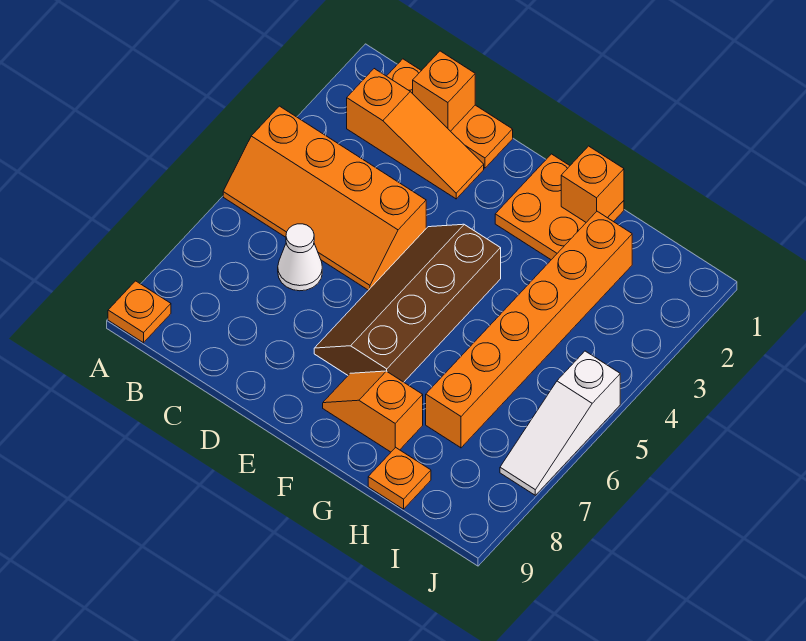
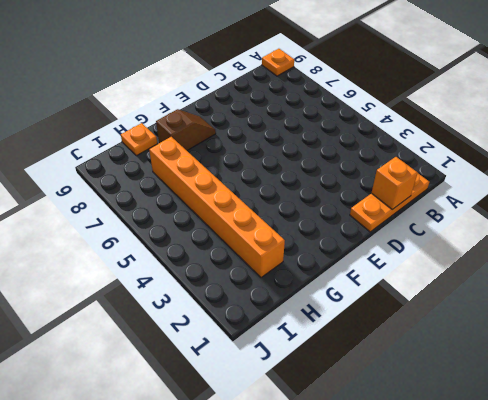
brown slope F8:G8 level 1 top G -> orange slope F8:G8 level 1 top G
none -> orange slope A4:D5 level 1 top 4
none -> orange slope B2:D2 level 1 top B
none -> white cone C6 level 1

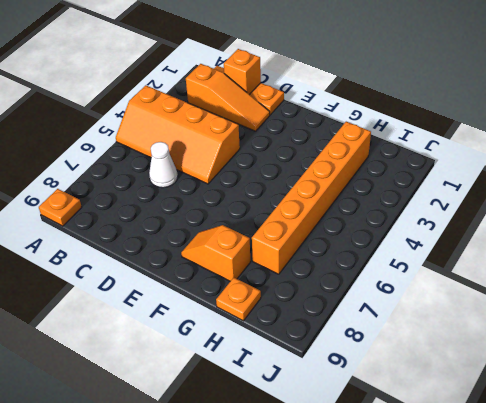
none -> brown slope E4:F7 level 1 top F
none -> orange plate F1:G2 level 1
none -> white slope J5:J7 level 1 top 5

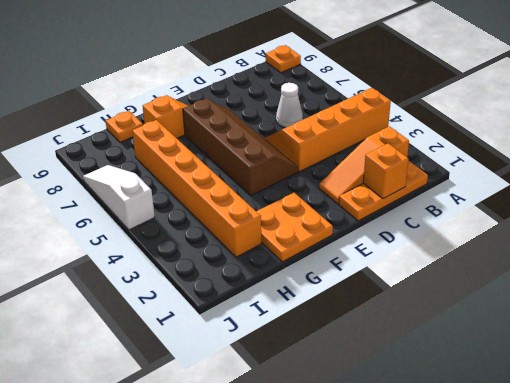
none -> orange brick G1 level 2

